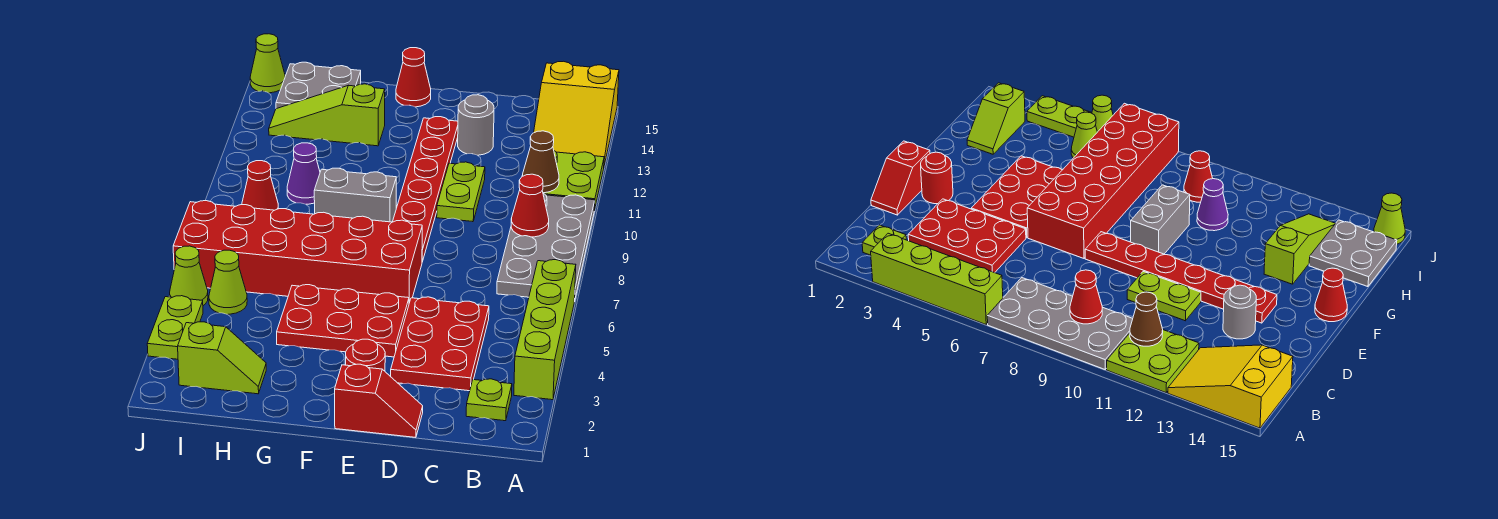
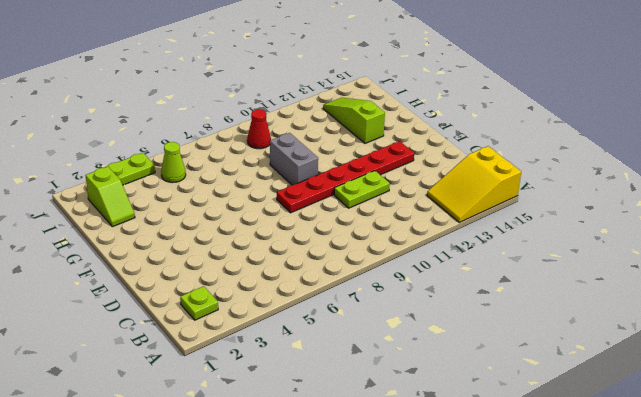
none -> lime brick A3:A6 level 1
none -> grey plate A7:B10 level 1
none -> lime plate A11:B12 level 1

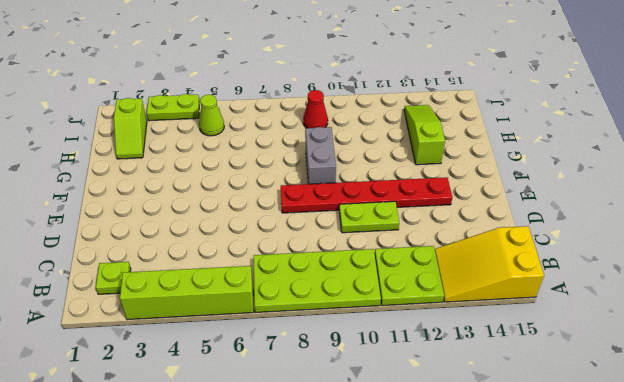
lime plate A7:B10 level 1 -> grey plate A7:B10 level 1
none -> red plate C3:D5 level 1
none -> red slope D1:E1 level 1 top E
none -> grey round brick D13 level 1

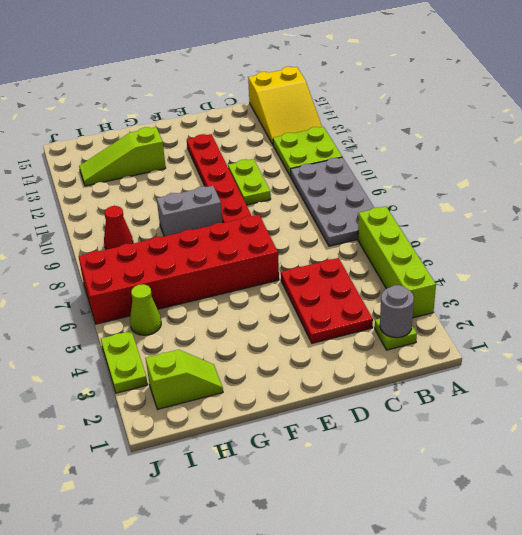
grey round brick B2 level 2 -> grey round brick D13 level 1
none -> red slope D1:E1 level 1 top E
none -> red round brick E2 level 1
none -> red plate E4:G5 level 1

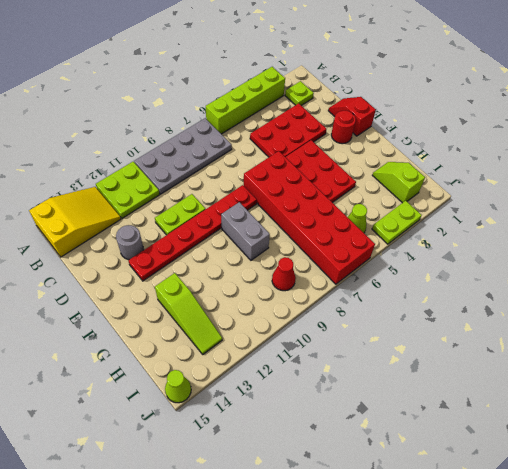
none -> red cone F15 level 1
none -> purple cone H10 level 1
none -> grey plate H14:I15 level 1

